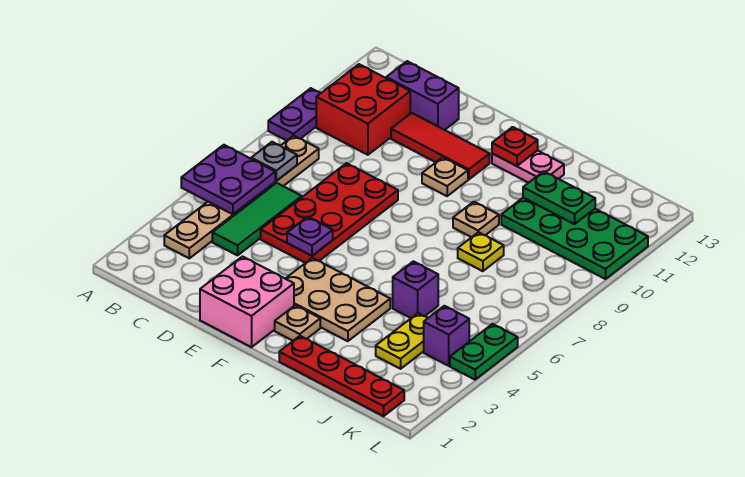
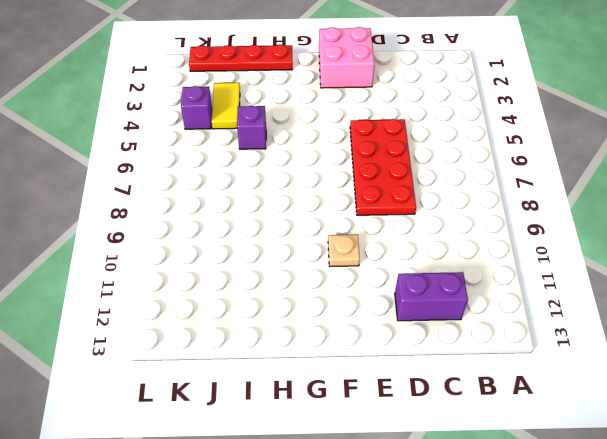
yellow tile J3:J4 level 1 -> yellow plate J3:J4 level 1
none -> purple plate A9:A10 level 1
none -> tan plate B3:B8 level 1
none -> red brick B10:C11 level 1

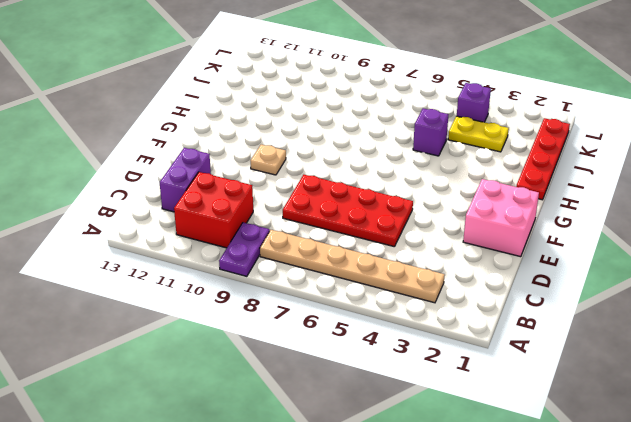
purple plate A9:B9 level 1 -> purple plate A9:A10 level 1
none -> green tile C4:C6 level 1
none -> red tile D11:F11 level 1
none -> tan plate F3:H4 level 1

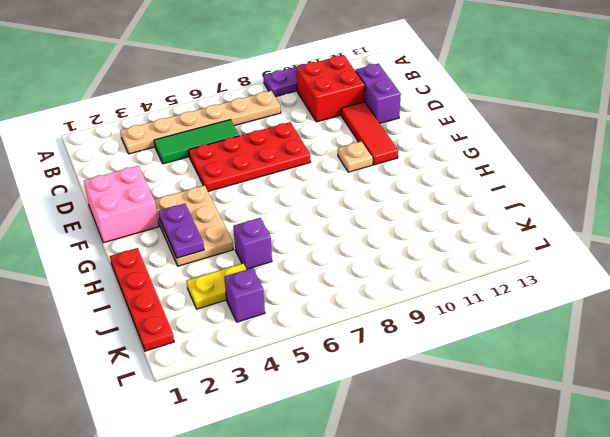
purple plate G3:H3 level 2 -> none
none -> tan plate G2 level 1
none -> pink plate G12:H12 level 1
none -> tan plate H9 level 1

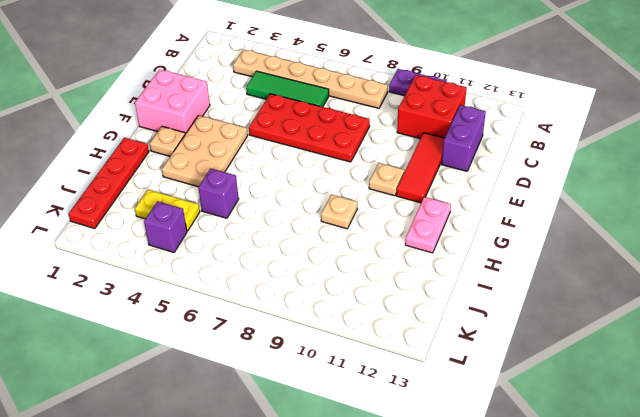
none -> yellow plate I8 level 1
none -> green plate I10:L11 level 1
none -> green plate L4:L5 level 1

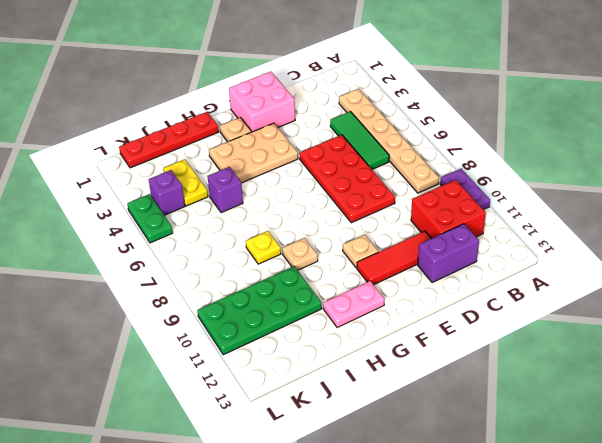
none -> purple plate A5:B6 level 2
none -> grey plate B7 level 2
none -> purple plate E5 level 2

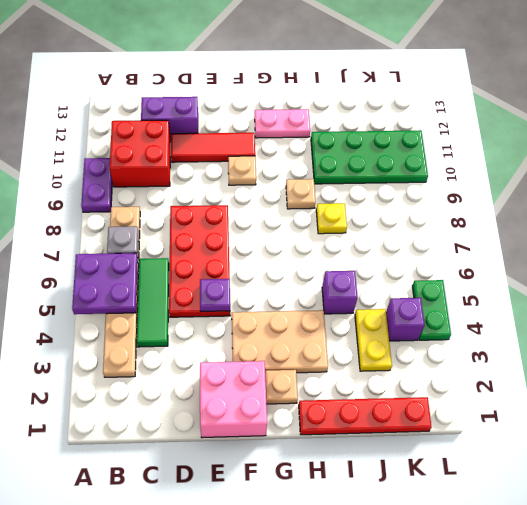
none -> red plate G12 level 2
none -> green plate I11:J11 level 2

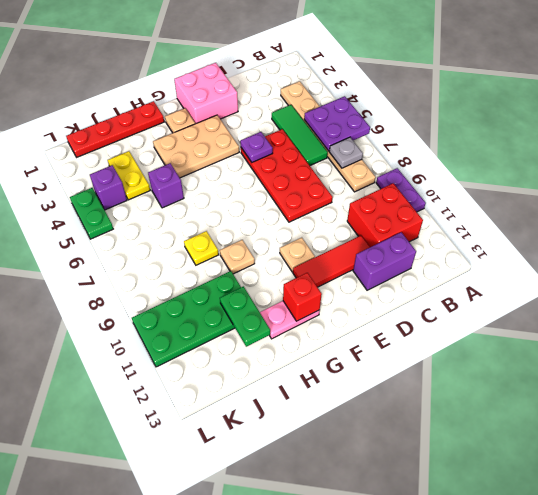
red brick G12 level 2 -> red plate G12 level 2
green plate I11:I12 level 2 -> green plate I11:J11 level 2

